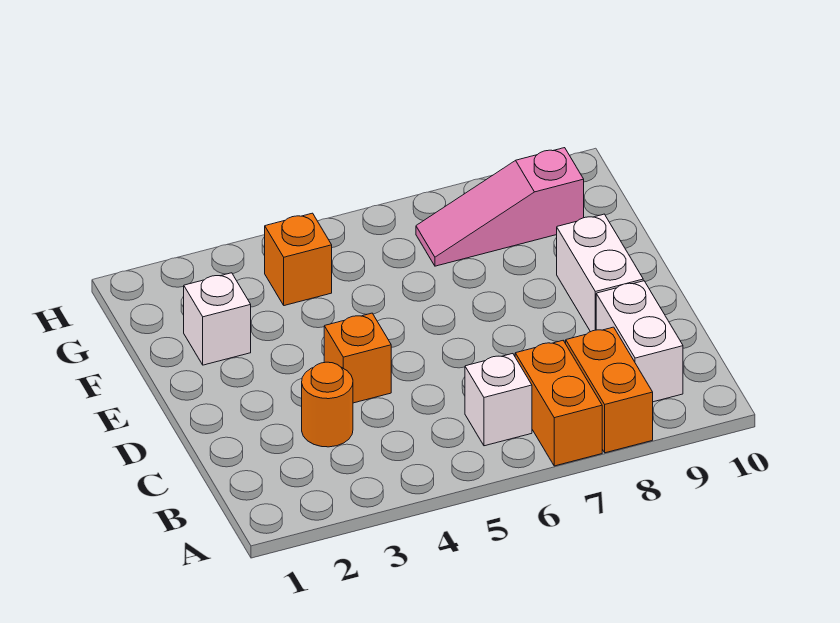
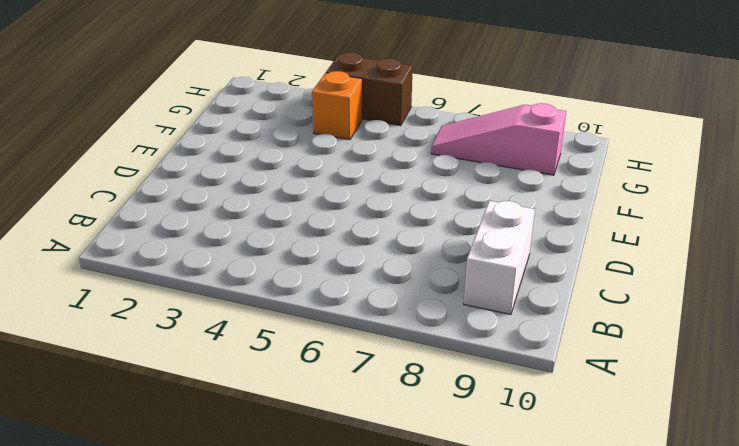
brown brick H4:H5 level 1 -> none
none -> orange brick A7:B7 level 1
none -> orange brick A8:B8 level 1

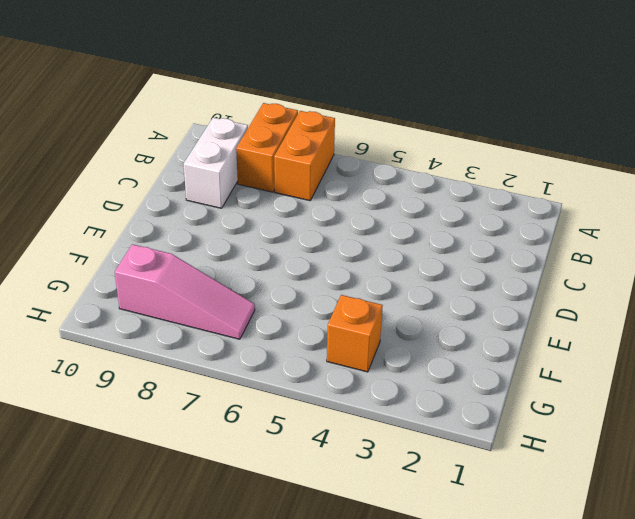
none -> white brick B6 level 1
none -> orange round brick C3 level 1

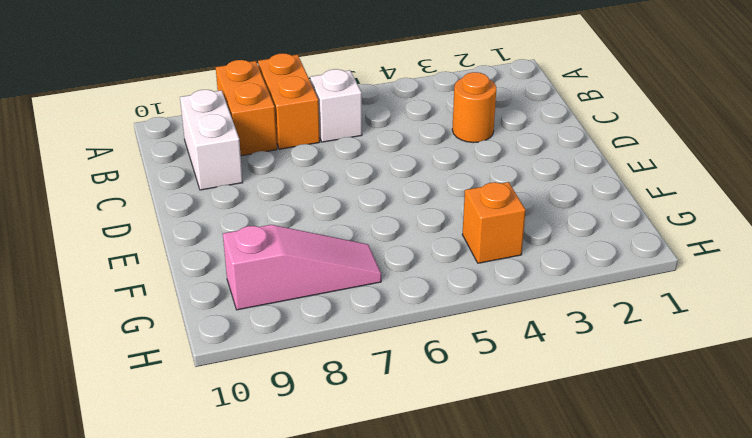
none -> orange brick D4 level 1
none -> white brick D9:E9 level 1

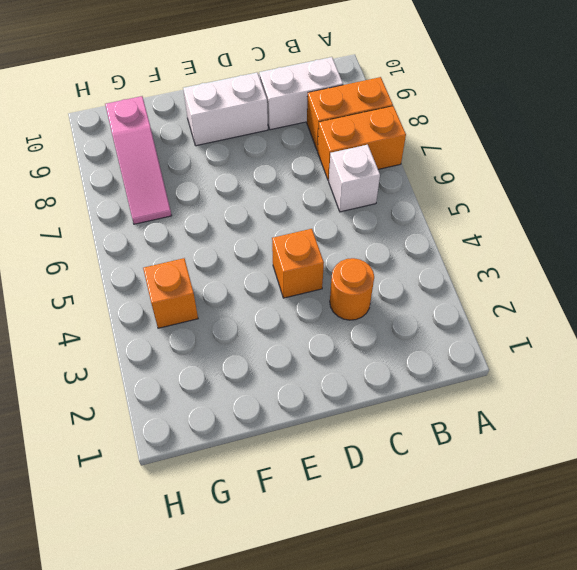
none -> white brick F2 level 1

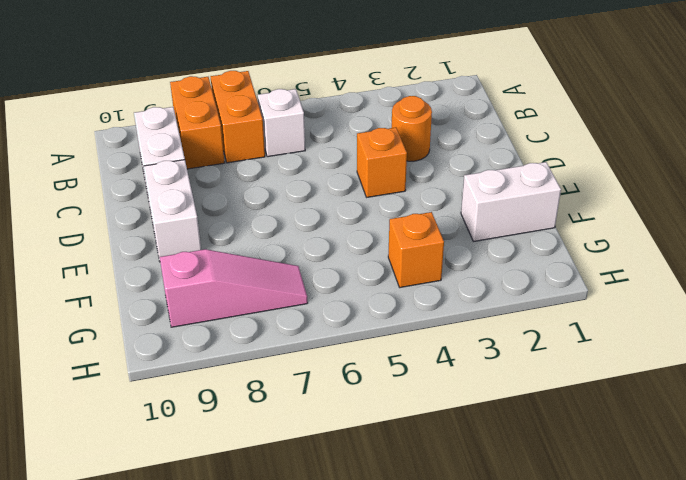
white brick F1:F2 level 1 -> white brick F2 level 1

